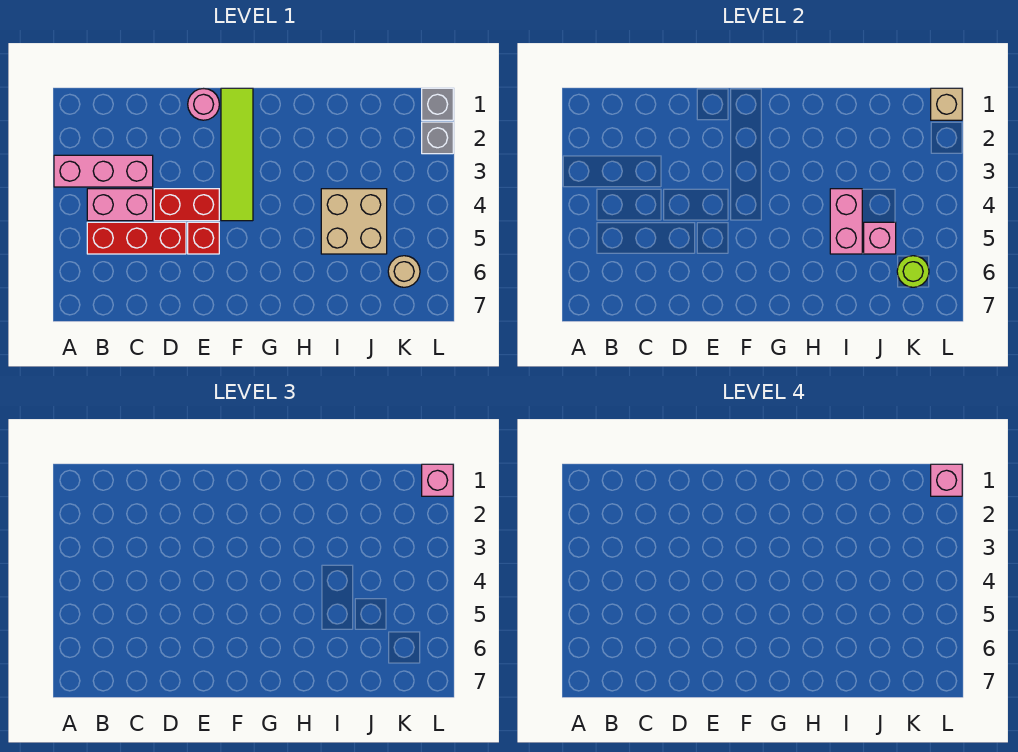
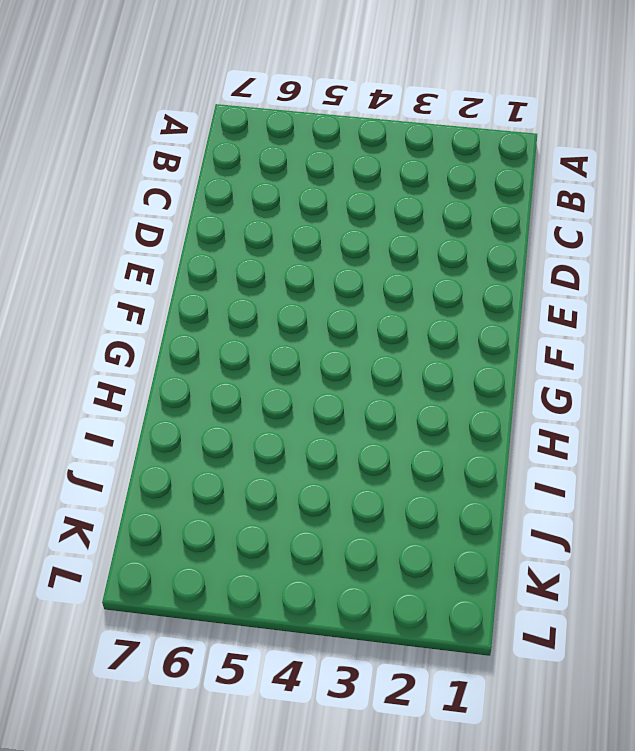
none -> pink brick A3:C3 level 1
none -> pink brick B4:C4 level 1
none -> red brick B5:D5 level 1

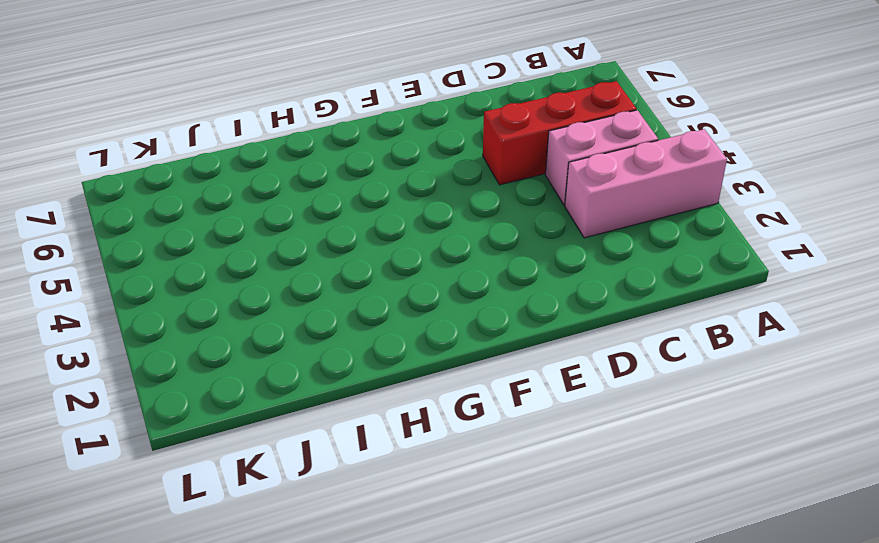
none -> red brick D4:E4 level 1
none -> pink round brick E1 level 1
none -> red brick E5 level 1

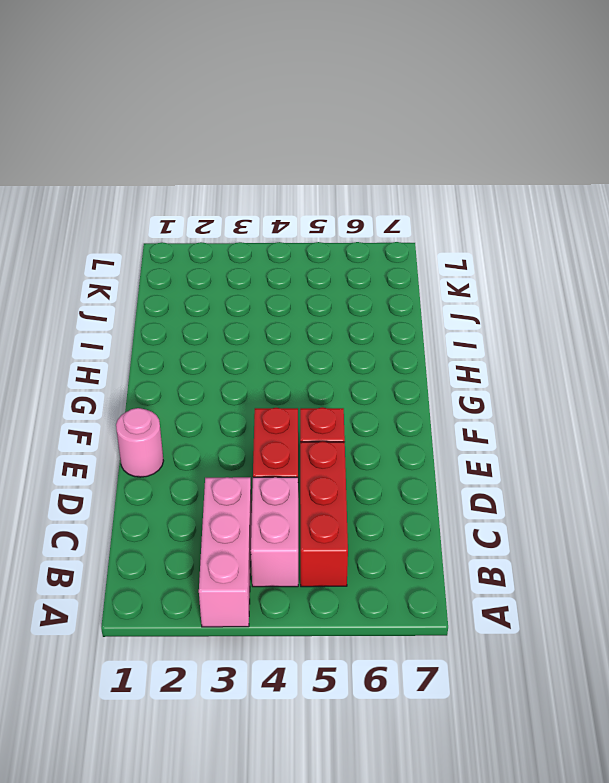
none -> lime tile F1:F4 level 1
none -> tan brick I4:J5 level 1
none -> tan round brick K6 level 1

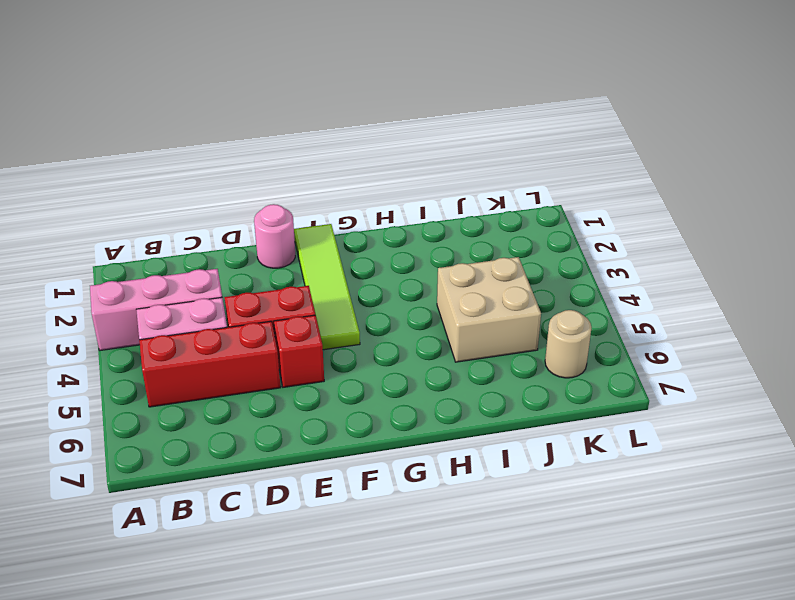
none -> grey brick L1 level 1
none -> grey brick L2 level 1
none -> pink brick I4:I5 level 2

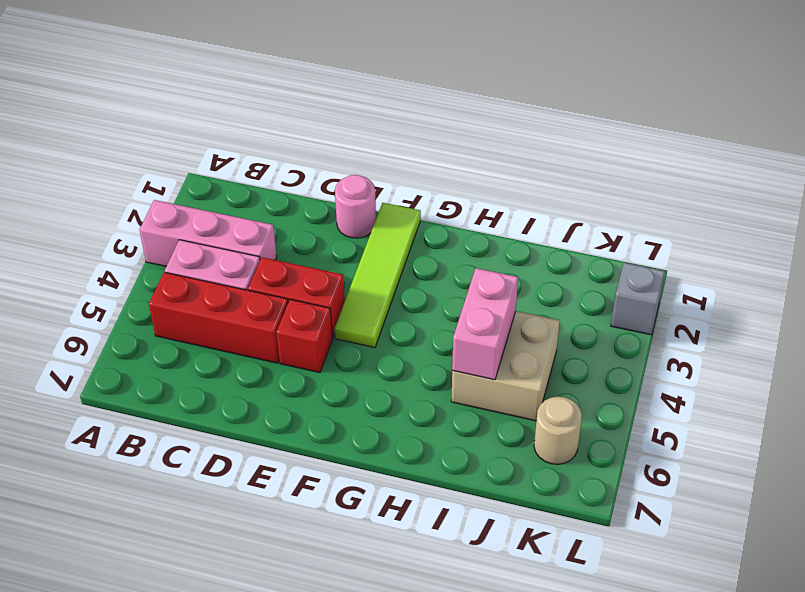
none -> grey brick L1 level 1
none -> pink brick J5 level 2
none -> lime round brick K6 level 2

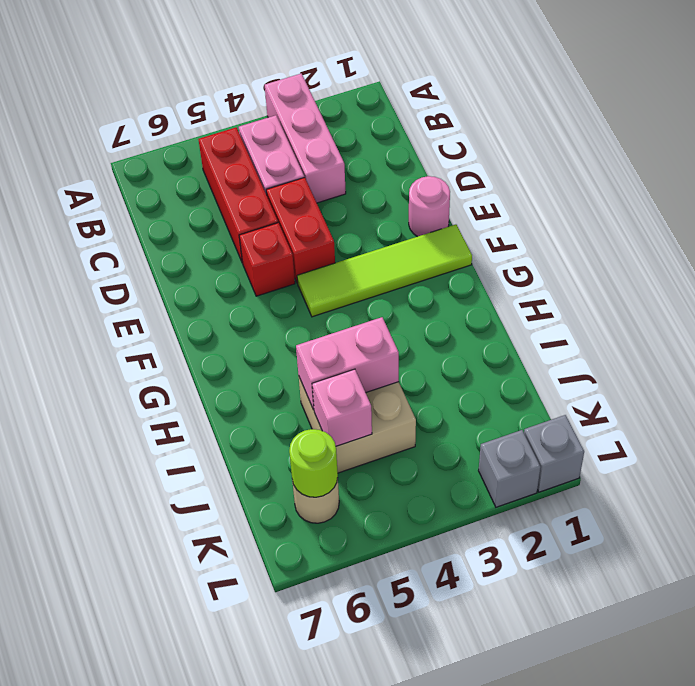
none -> tan brick L1 level 2
none -> pink brick L1 level 3
none -> pink brick L1 level 4

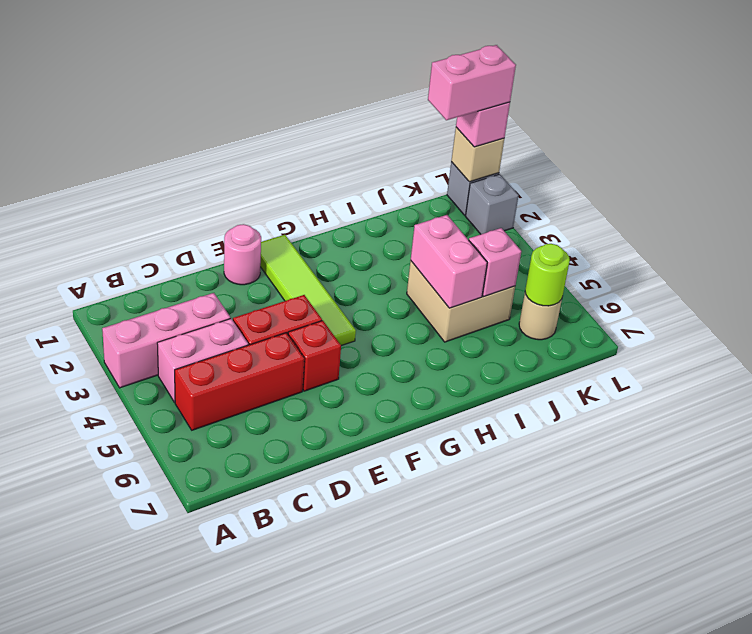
pink brick K1:L1 level 4 -> pink brick L1 level 4

